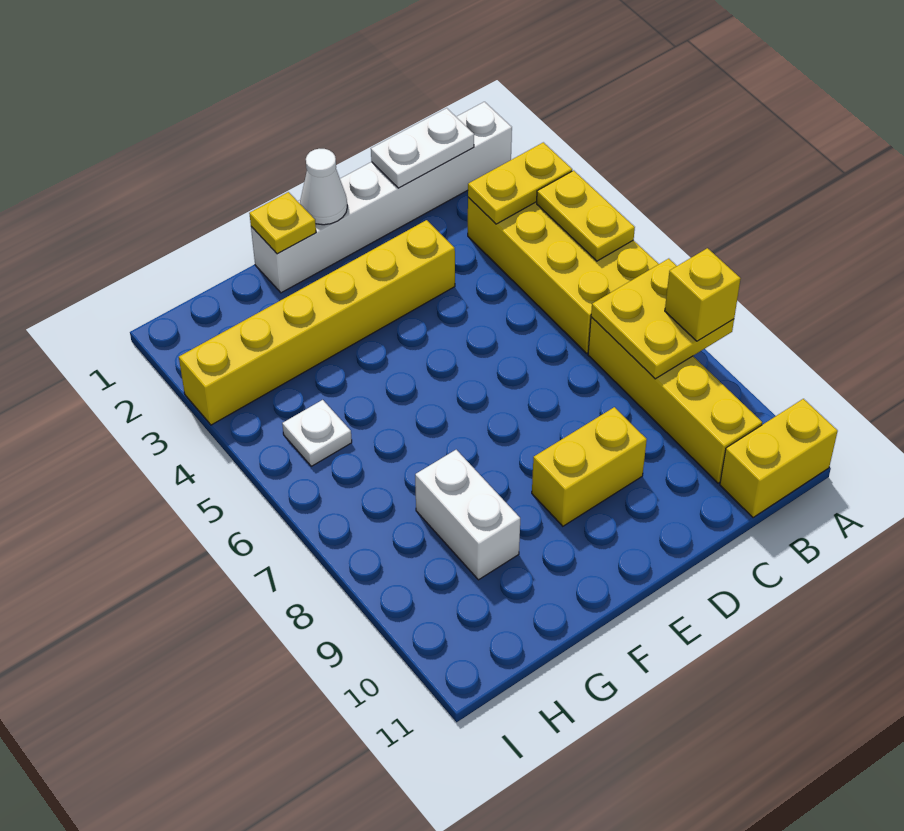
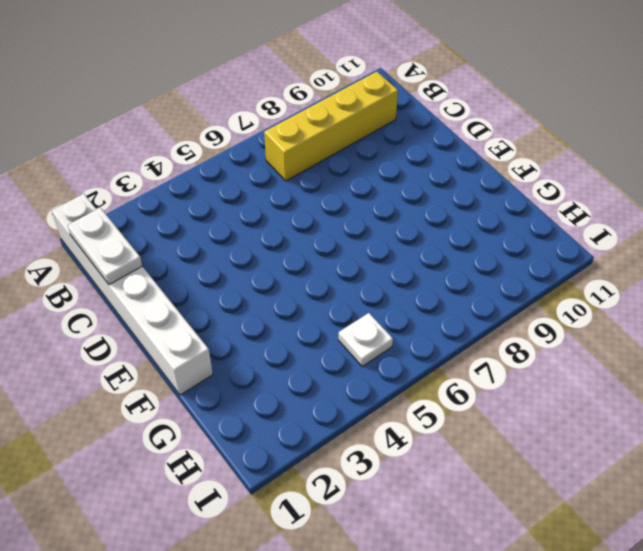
none -> yellow brick A3:B6 level 1
none -> yellow brick A11:B11 level 1
none -> yellow brick D3:I3 level 1

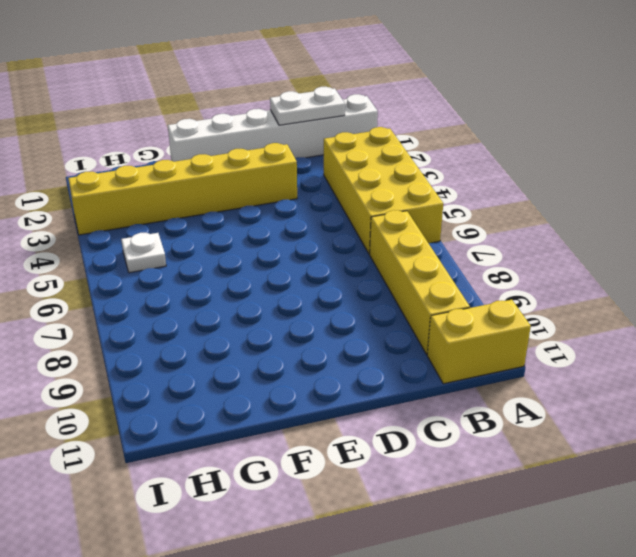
none -> yellow brick D9:E9 level 1
none -> white brick G8:G9 level 1
none -> yellow plate A3:B3 level 2

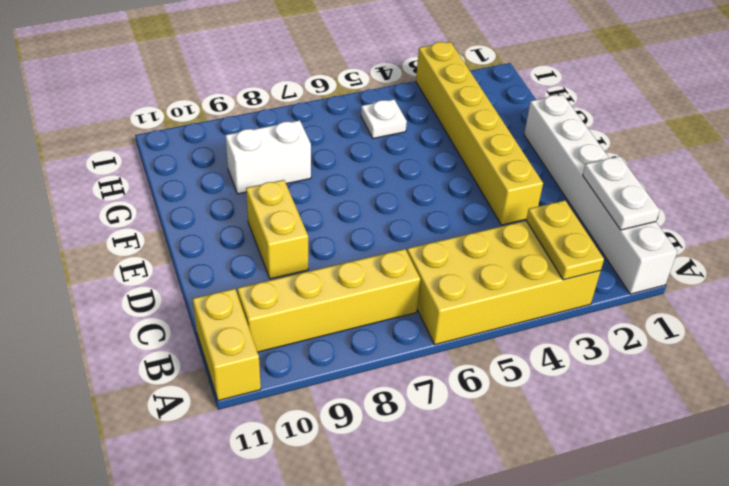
none -> yellow plate A4:A5 level 2
none -> yellow plate A7:B8 level 2
none -> white cone E1 level 2

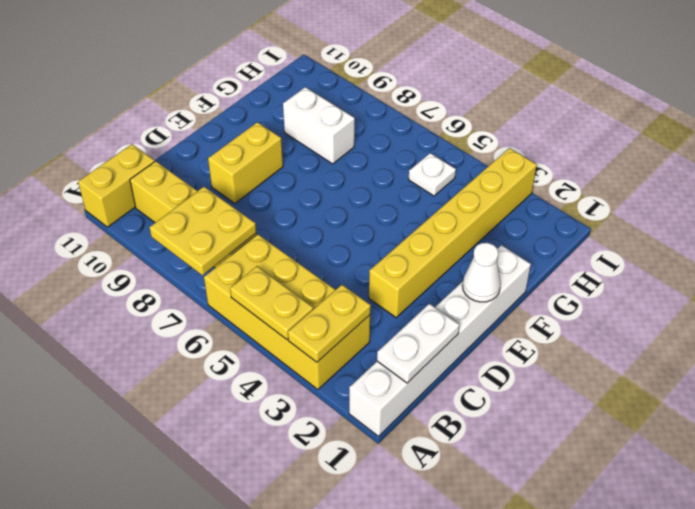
none -> yellow plate F1 level 2
none -> yellow brick A8 level 3

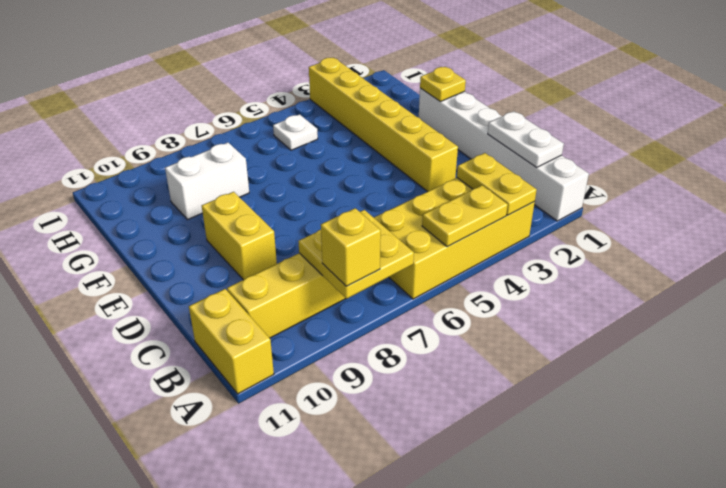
none -> white cone E1 level 2

